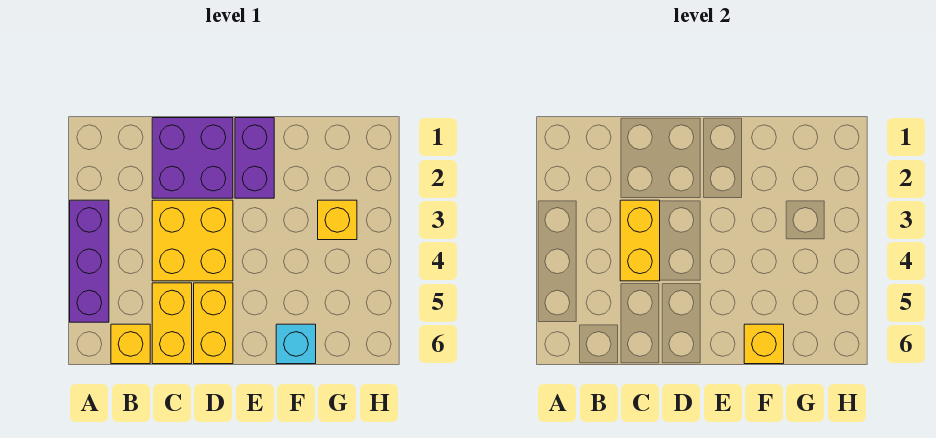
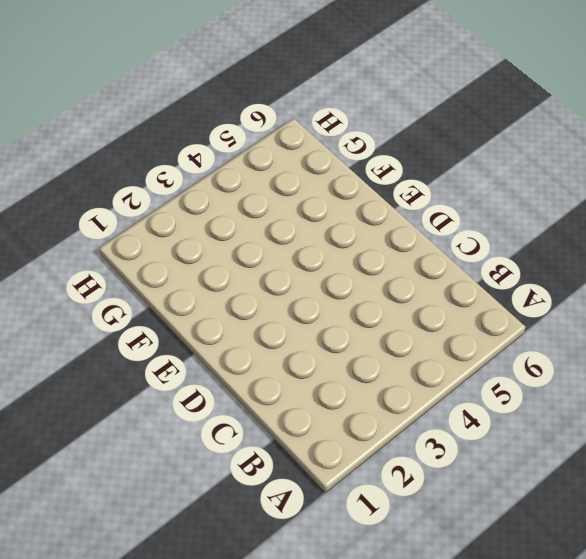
none -> purple brick A3:A5 level 1
none -> yellow brick B6 level 1

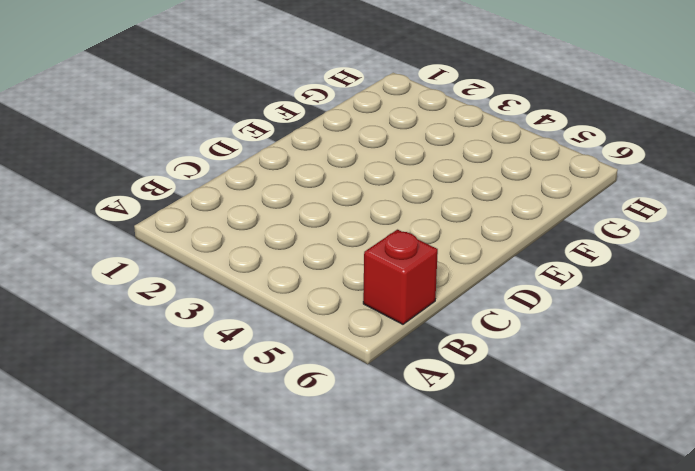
red brick B6 level 1 -> yellow brick B6 level 1
none -> purple brick A3:A5 level 1
none -> purple brick C1:D2 level 1

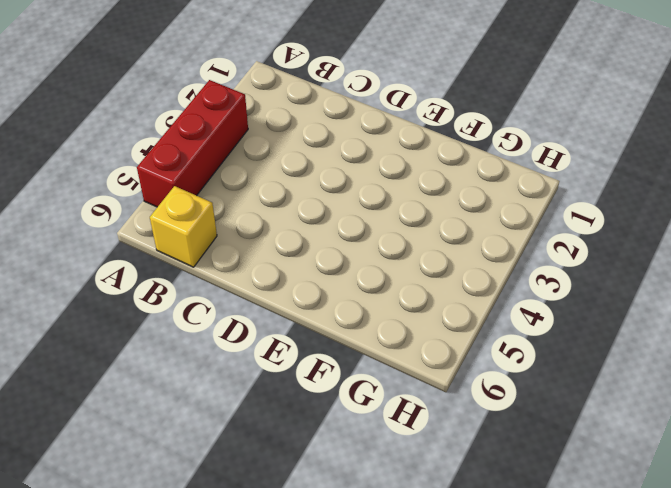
red brick A3:A5 level 1 -> purple brick A3:A5 level 1
none -> purple brick C1:D2 level 1
none -> yellow brick C3:D4 level 1

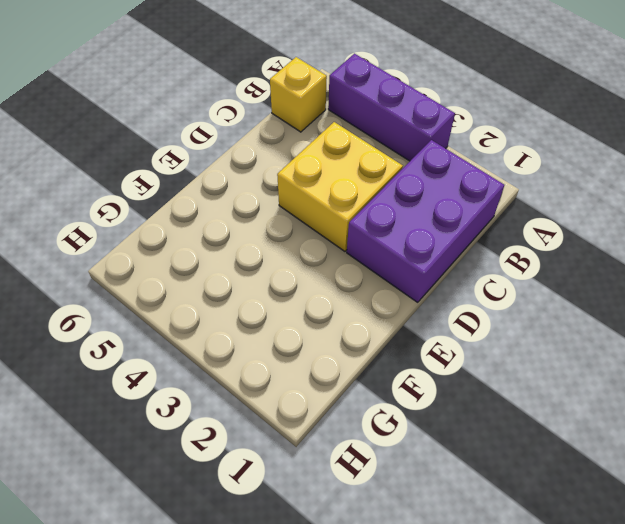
purple brick B1:D2 level 1 -> purple brick C1:D2 level 1
none -> yellow brick C5:C6 level 1
none -> yellow brick D5:D6 level 1

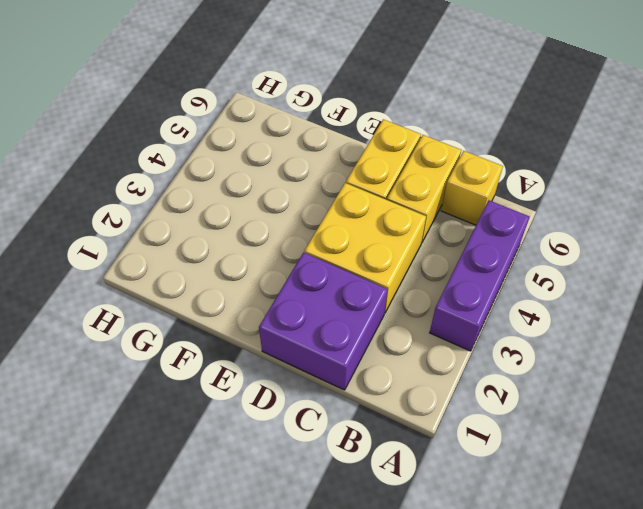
none -> purple brick E1:E2 level 1
none -> cyan brick F6 level 1

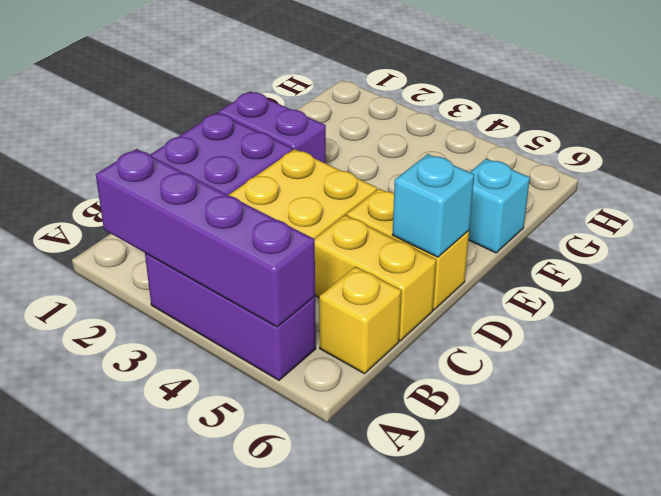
purple brick A2:A5 level 2 -> none
cyan brick D6 level 2 -> none
none -> yellow brick G3 level 1
none -> yellow brick C3:C4 level 2

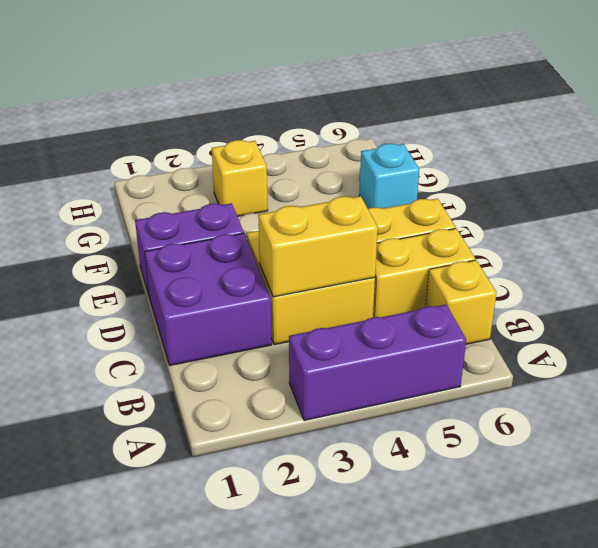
none -> yellow brick F6 level 2

